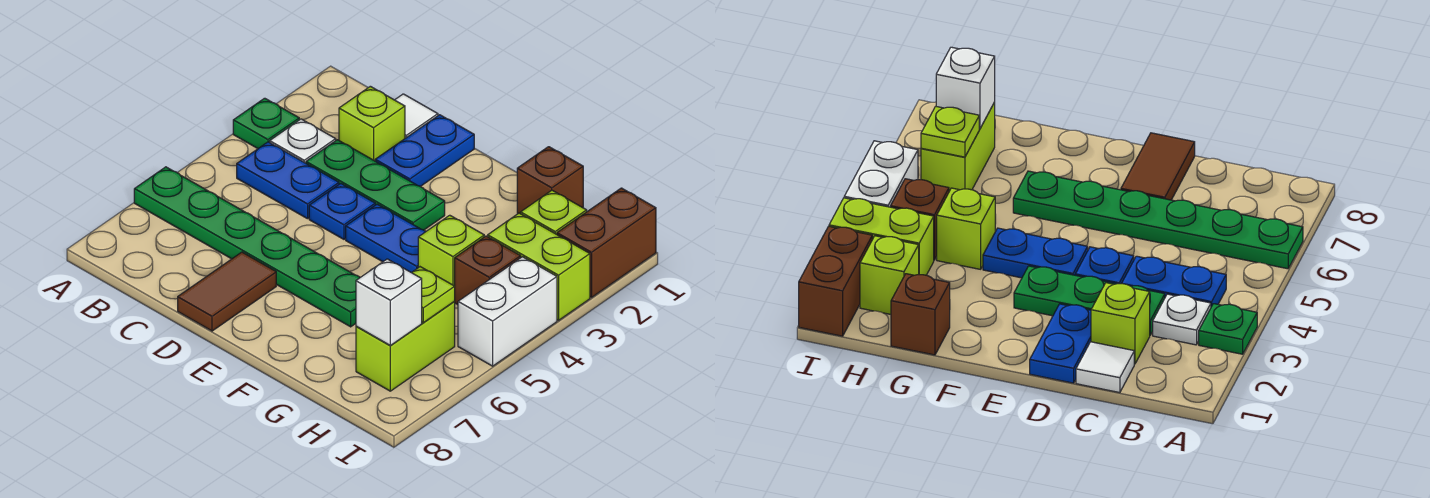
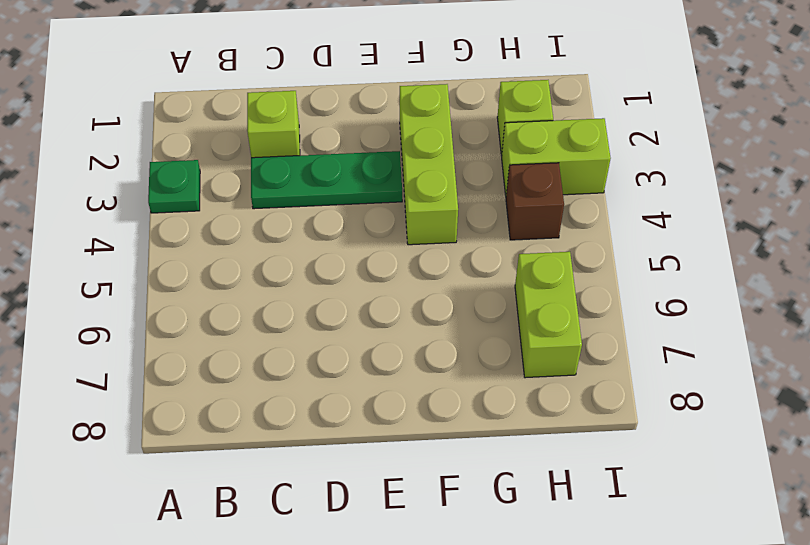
lime brick F2:F4 level 1 -> blue plate E4:F4 level 1
none -> green plate A6:F6 level 1
none -> white plate B3 level 1
none -> blue plate B4:C4 level 1

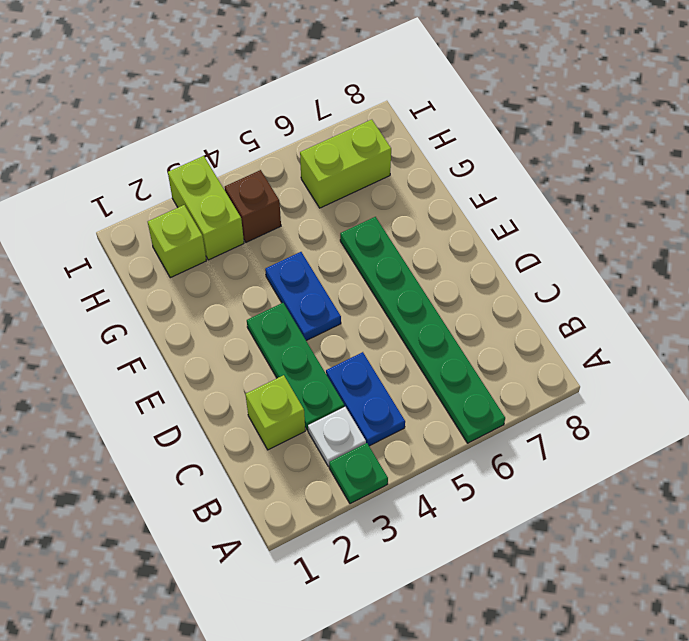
none -> white tile C1 level 1
none -> blue plate D1:D2 level 1
none -> blue plate D4 level 1

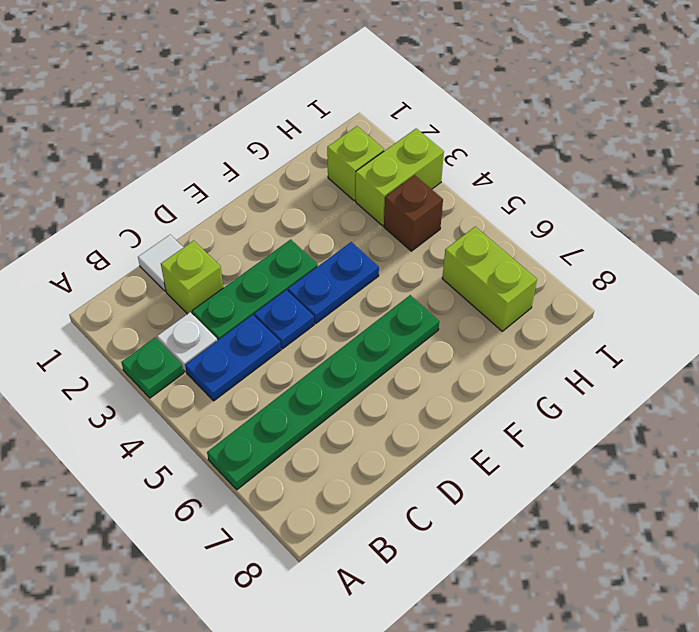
none -> blue plate D1:D2 level 1
none -> brown tile D7:D8 level 1
none -> brown brick G1 level 1

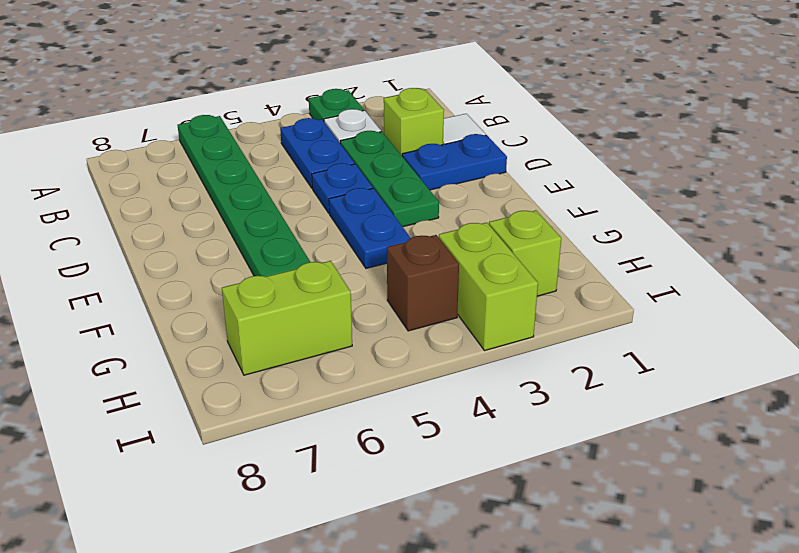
none -> brown tile D7:D8 level 1
none -> brown brick G1 level 1
none -> lime brick G4 level 1

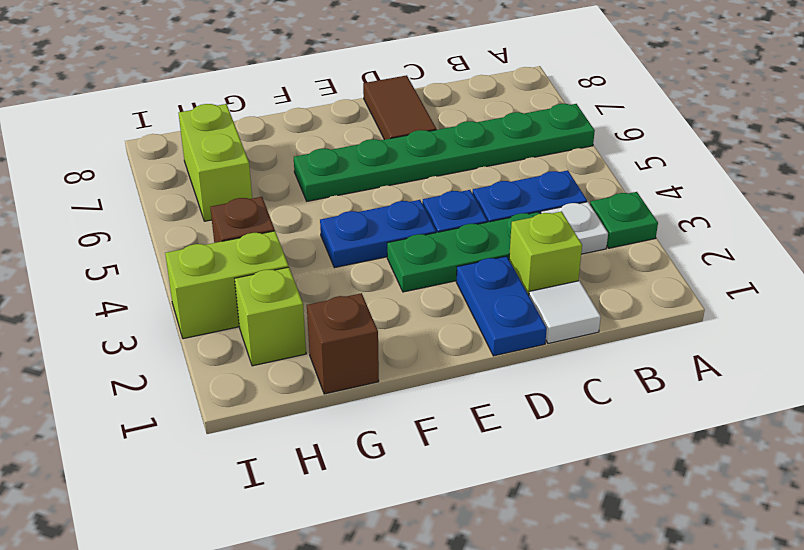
none -> lime brick G4 level 1
none -> brown brick I1:I2 level 1
none -> white brick I4:I5 level 1

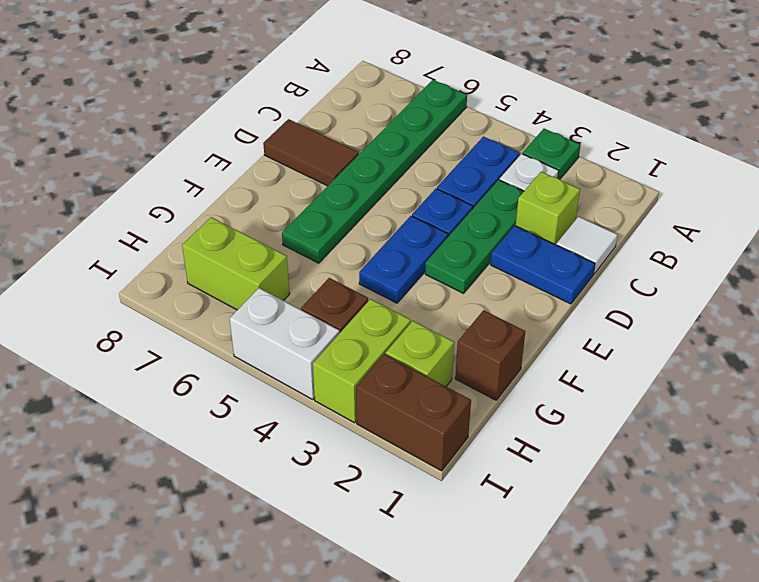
none -> lime brick G4 level 1
none -> lime plate H6 level 2
none -> white brick H7 level 2

